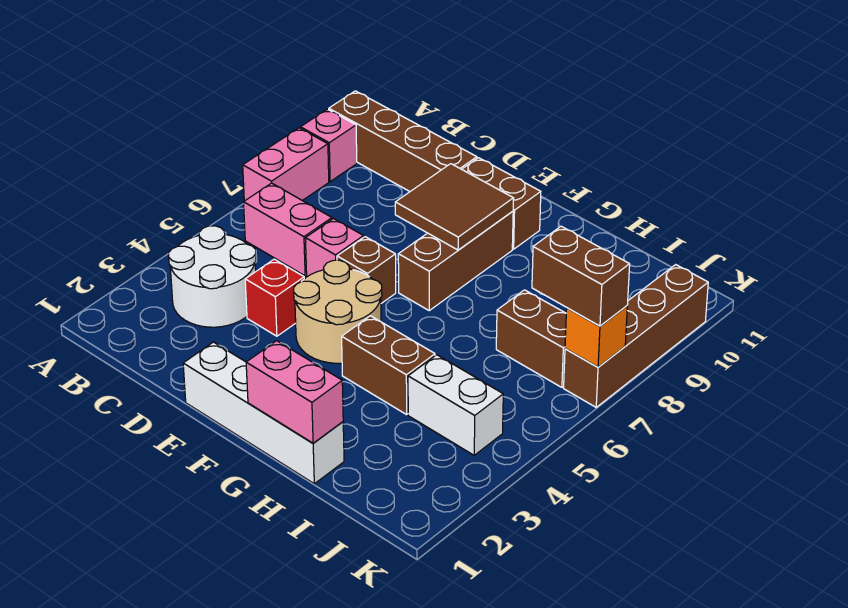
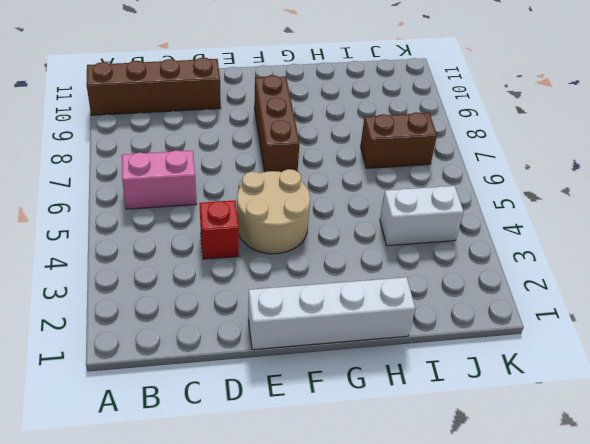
none -> pink brick A7:A8 level 1
none -> pink brick A9 level 1
none -> white round brick B3:C4 level 1

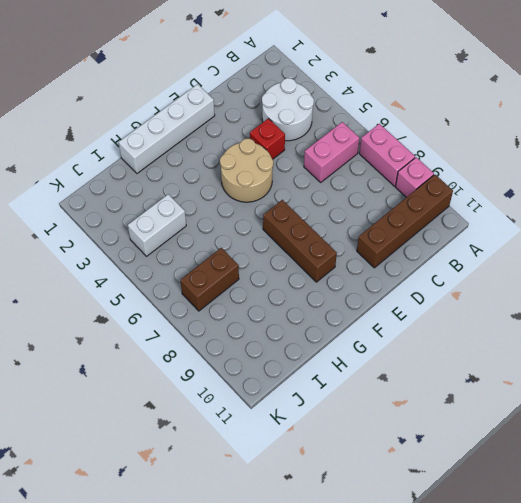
none -> pink brick D6 level 1
none -> brown brick E6 level 1
none -> brown brick E10:F10 level 1

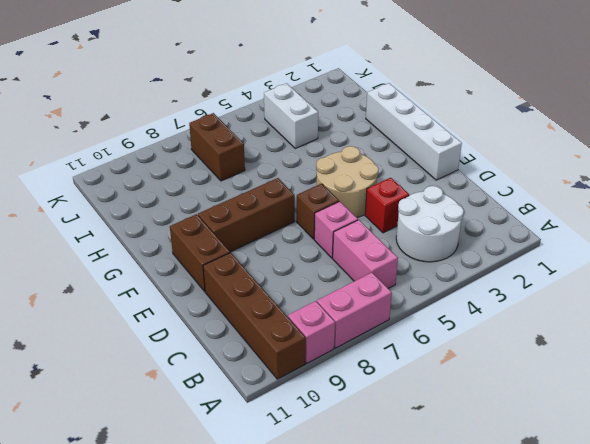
none -> brown brick G4:H4 level 1
none -> brown brick K7:K10 level 1
none -> brown tile E8:F9 level 2

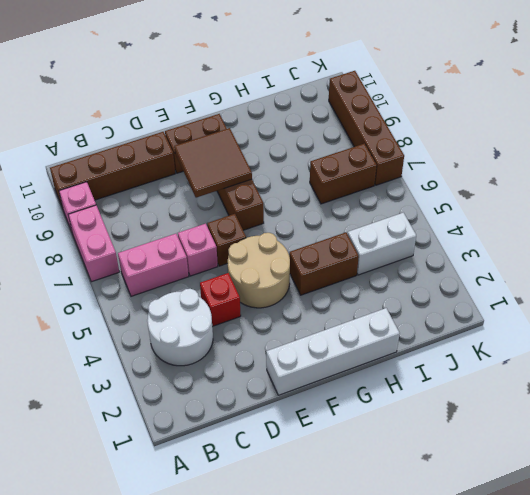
none -> pink brick G1:H1 level 2
none -> orange brick K7 level 2
none -> brown brick J7:K7 level 3

